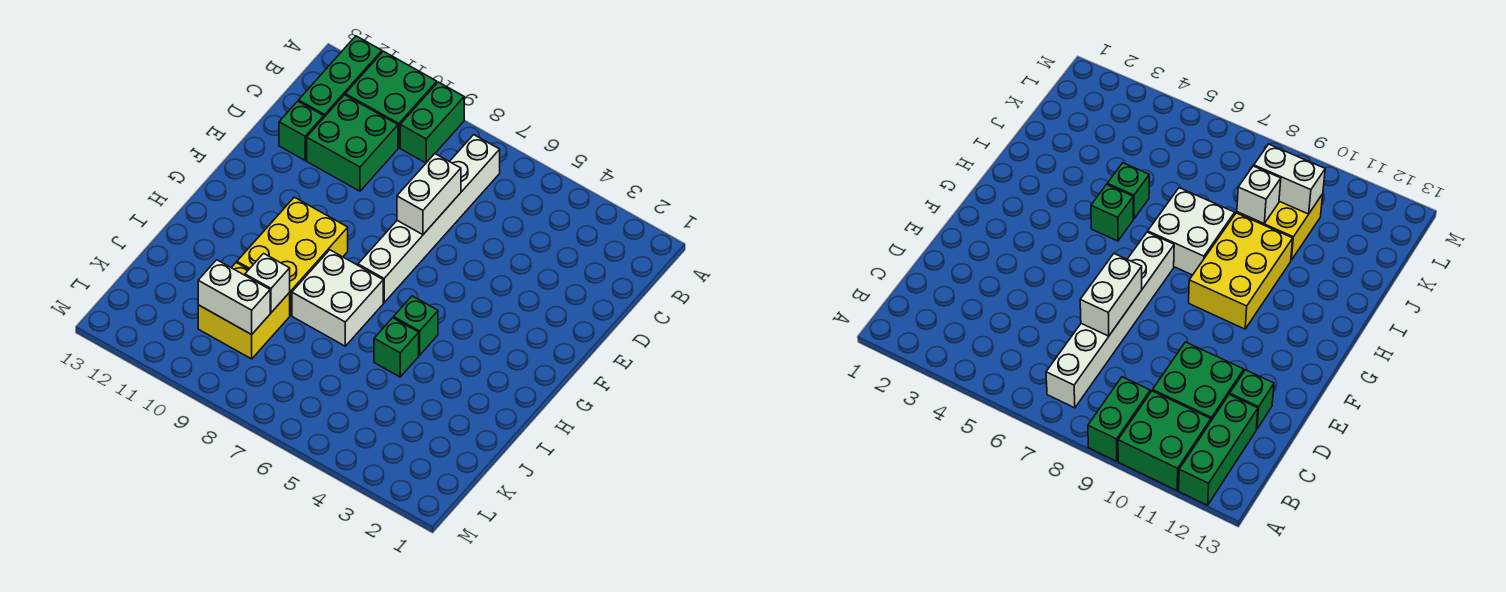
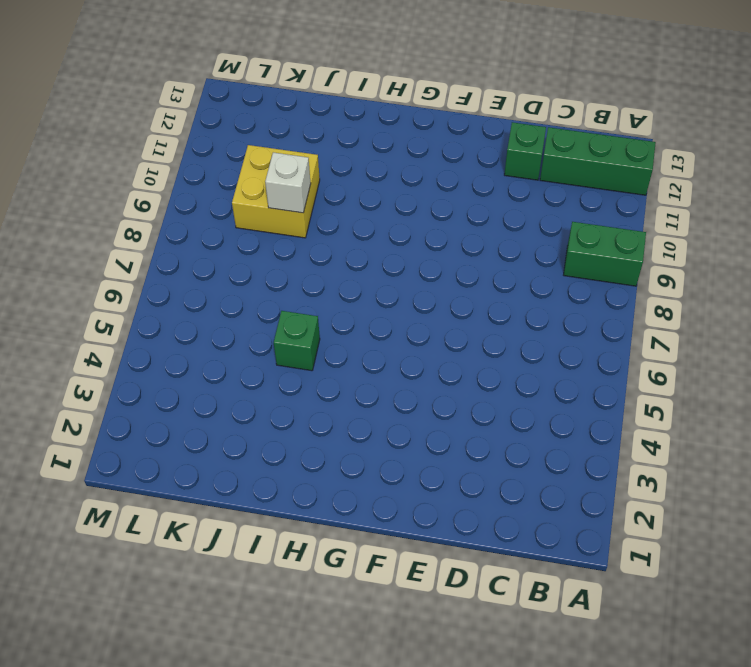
none -> green brick A10:B11 level 1
none -> white brick B7:G7 level 1
none -> green brick C10:D11 level 1

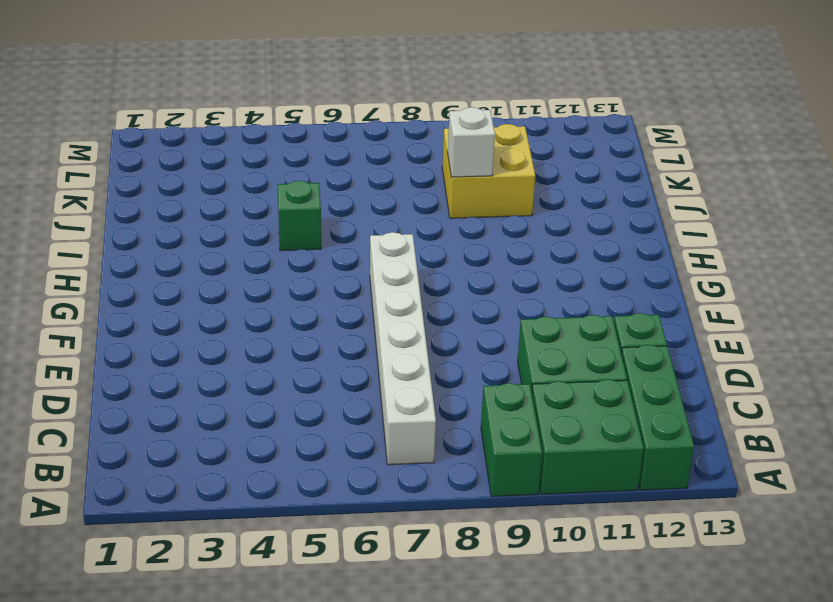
none -> yellow brick G9:I10 level 1
none -> green brick H5 level 1
none -> white brick H7:I8 level 1

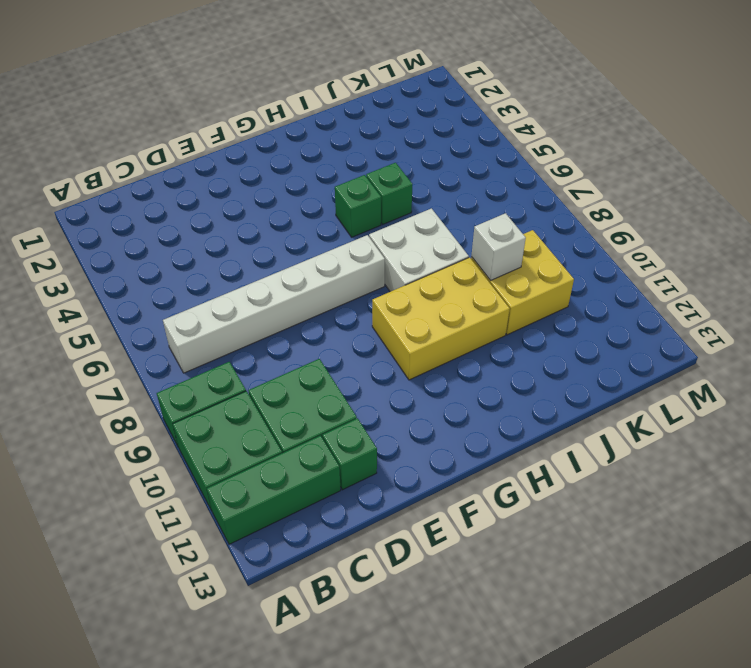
none -> white brick D7:E7 level 2
none -> white brick K9:K10 level 2

